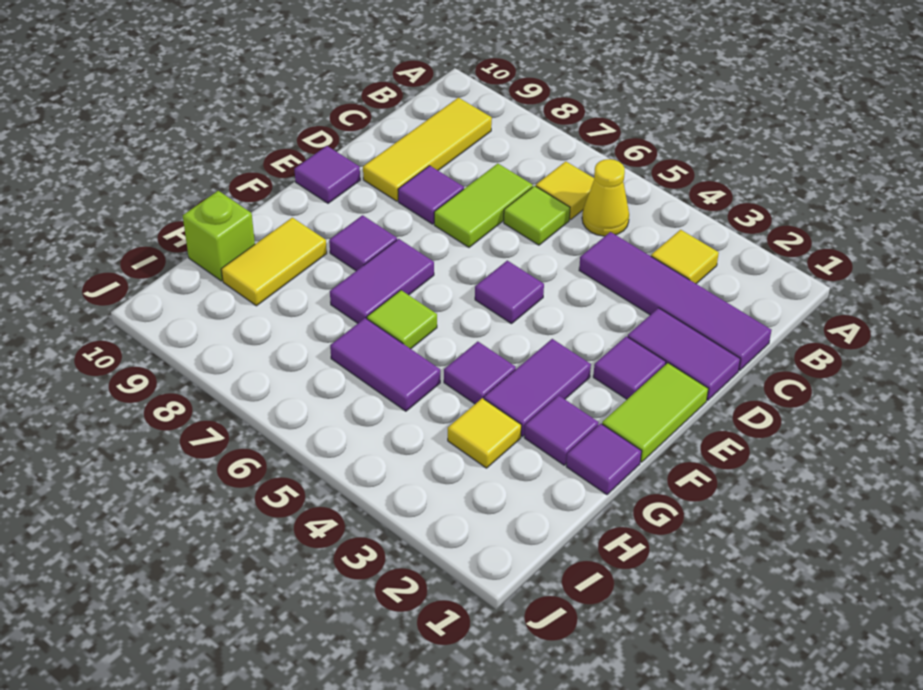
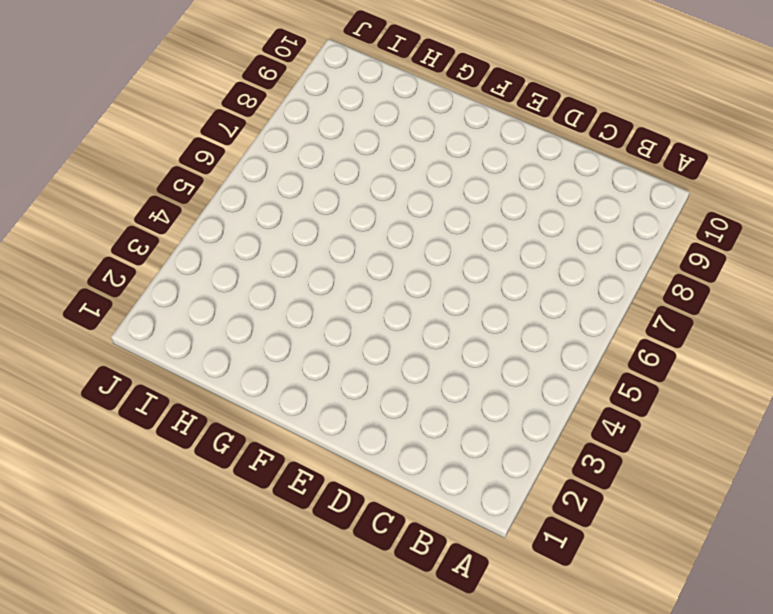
none -> yellow tile B3 level 1
none -> yellow cone B5 level 1
none -> yellow tile B6 level 1

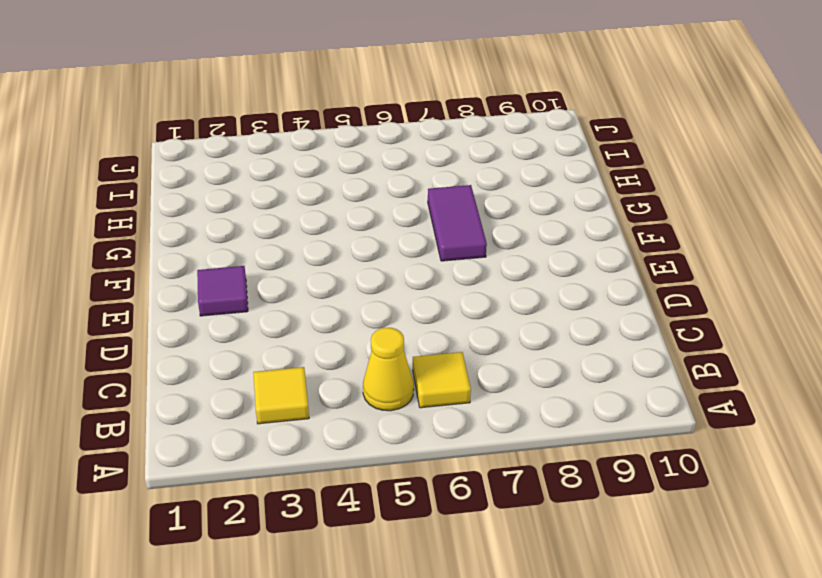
none -> yellow tile B9:D9 level 1
none -> purple tile C1:C4 level 1
none -> lime tile C6 level 1

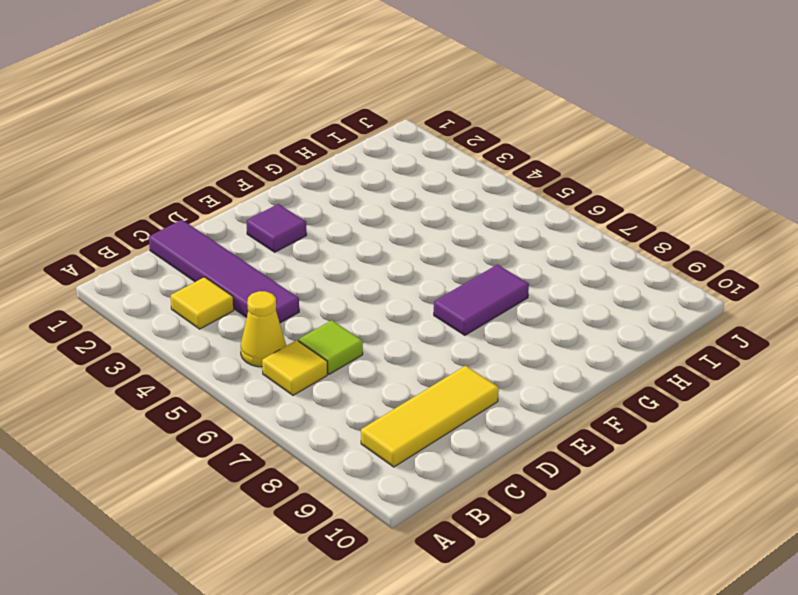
none -> lime tile C7:D7 level 1
none -> purple tile D1:D2 level 1
none -> purple tile D8 level 1

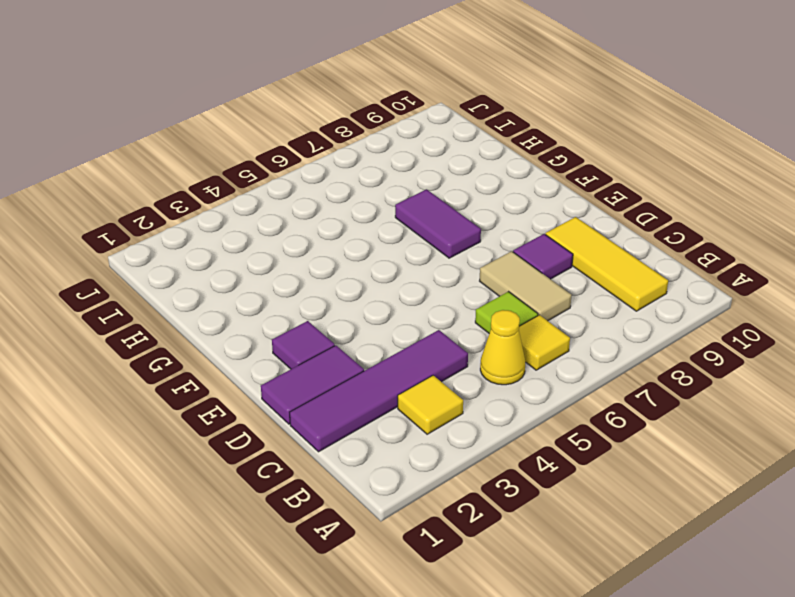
tan tile C7:D7 level 1 -> lime tile C7:D7 level 1
none -> lime tile E1:F1 level 1
none -> purple tile E5 level 1
none -> purple tile E10 level 1

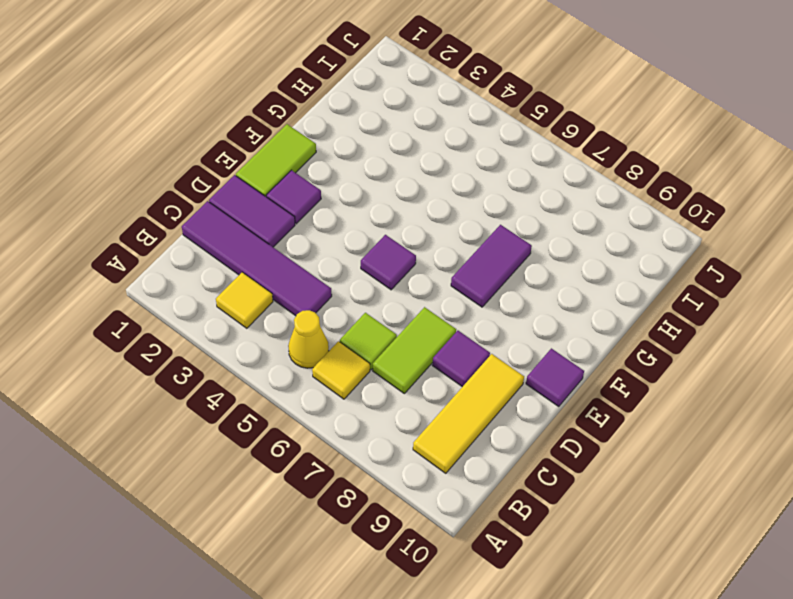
none -> purple tile F3:G3 level 1
none -> purple tile F8 level 1
none -> purple tile G1 level 1

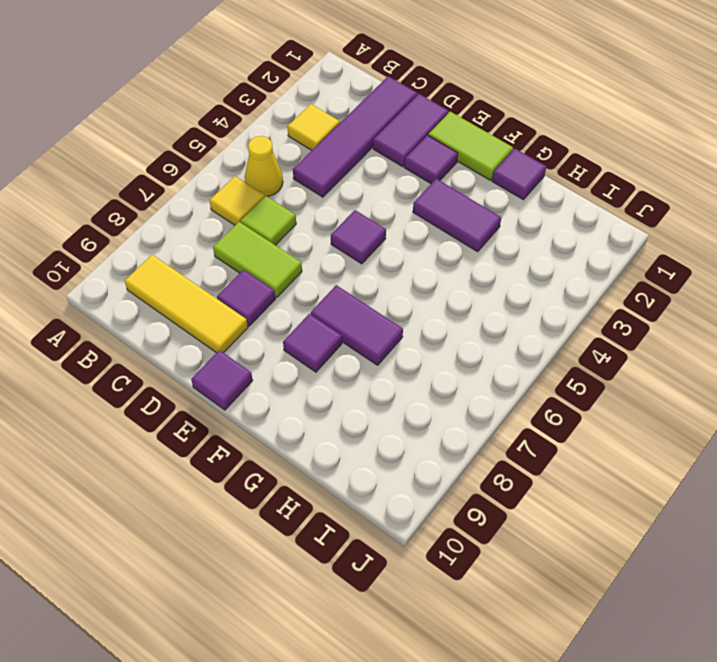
none -> purple tile G2 level 1
none -> purple tile G4 level 1
none -> lime tile G6 level 1

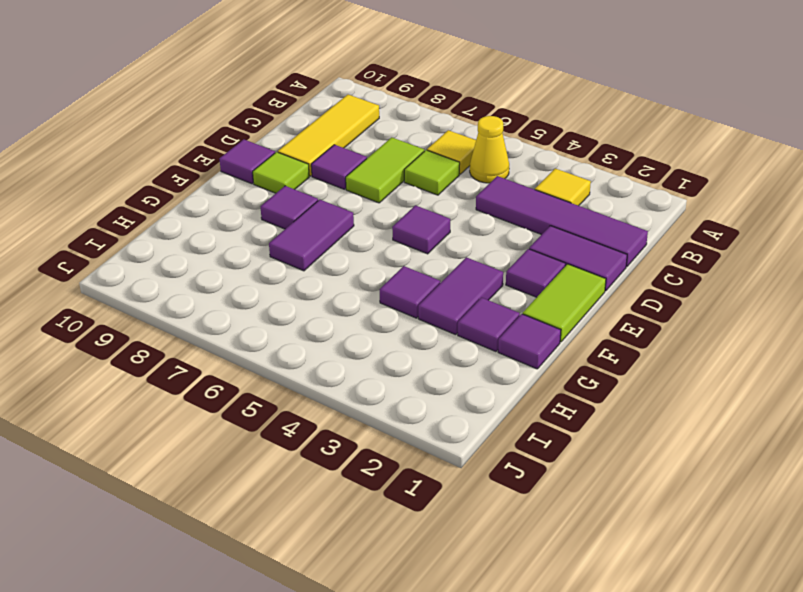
lime tile E9 level 1 -> lime tile G6 level 1
none -> yellow tile G9:H9 level 1
none -> yellow tile H3 level 1
none -> purple tile H5:H6 level 1

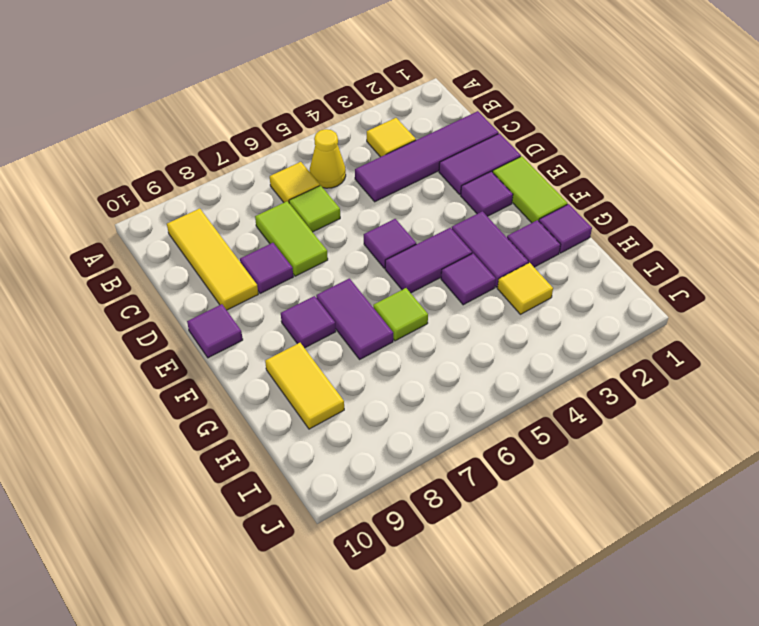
purple tile F4:F5 level 1 -> purple tile H5:H6 level 1
none -> lime brick H10 level 1

